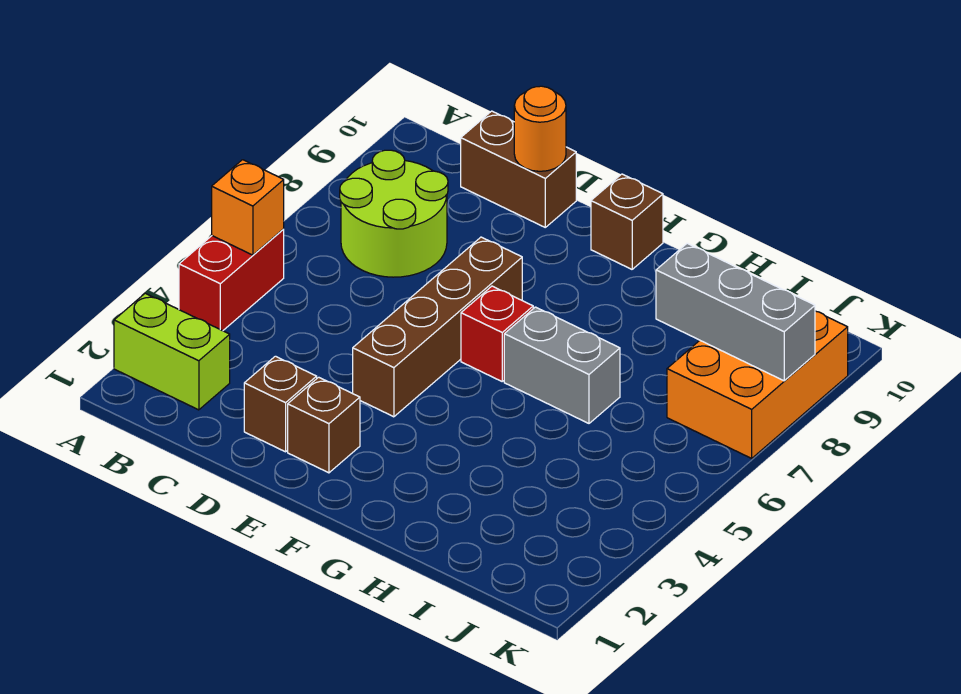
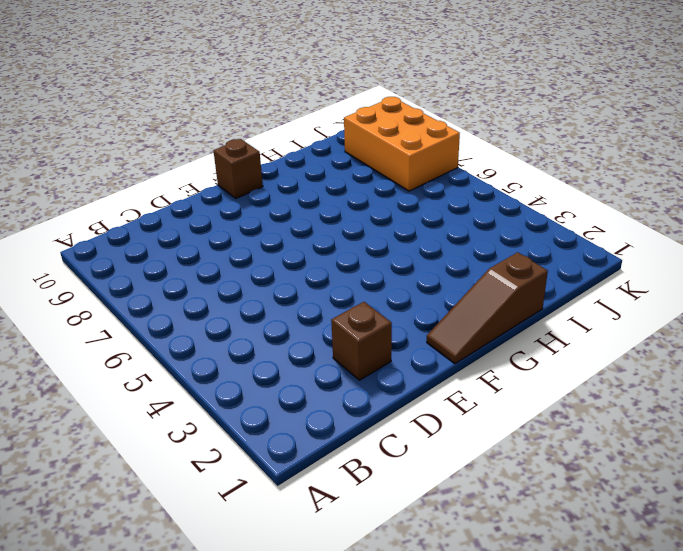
brown slope F1:H1 level 1 top H -> none
none -> lime brick A2:B2 level 1
none -> red brick A4:A5 level 1
none -> lime round brick B7:C8 level 1

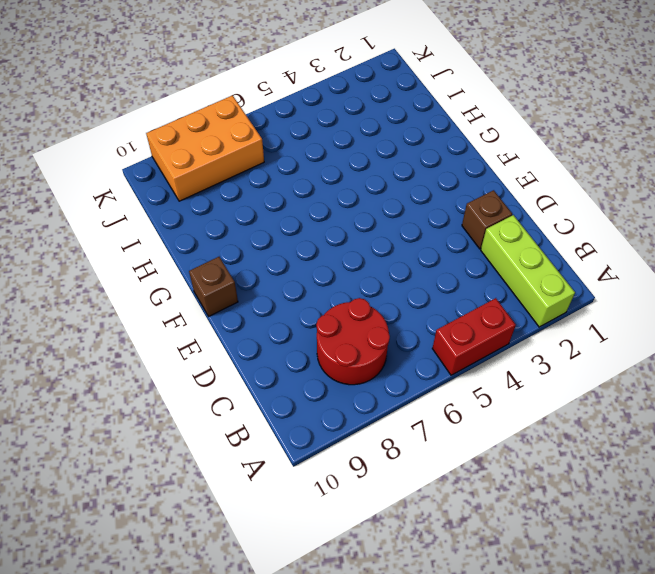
lime brick A2:C2 level 1 -> lime brick A2:B2 level 1
red round brick B7:C8 level 1 -> lime round brick B7:C8 level 1
none -> brown brick C10:D10 level 1
none -> brown brick E2 level 1
none -> brown brick E4:E7 level 1

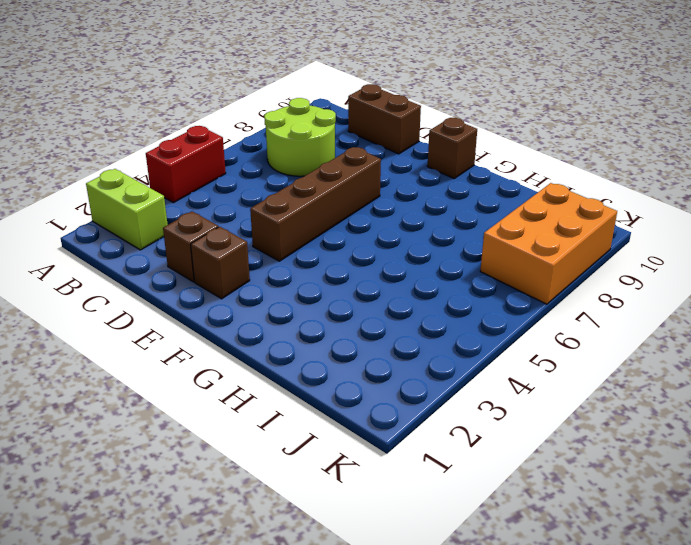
none -> red brick F6 level 1
none -> grey brick G6:H6 level 1
none -> orange brick A5 level 2

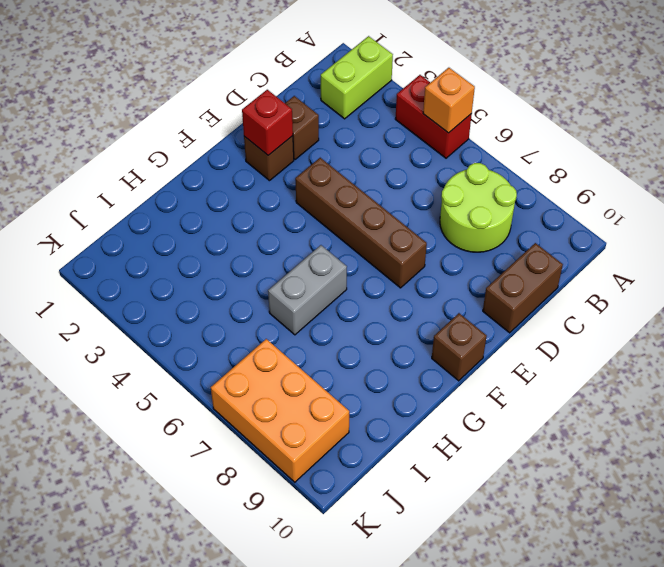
red brick E2 level 2 -> red brick F6 level 1
none -> orange round brick D10 level 2
none -> grey brick I8:K8 level 2

